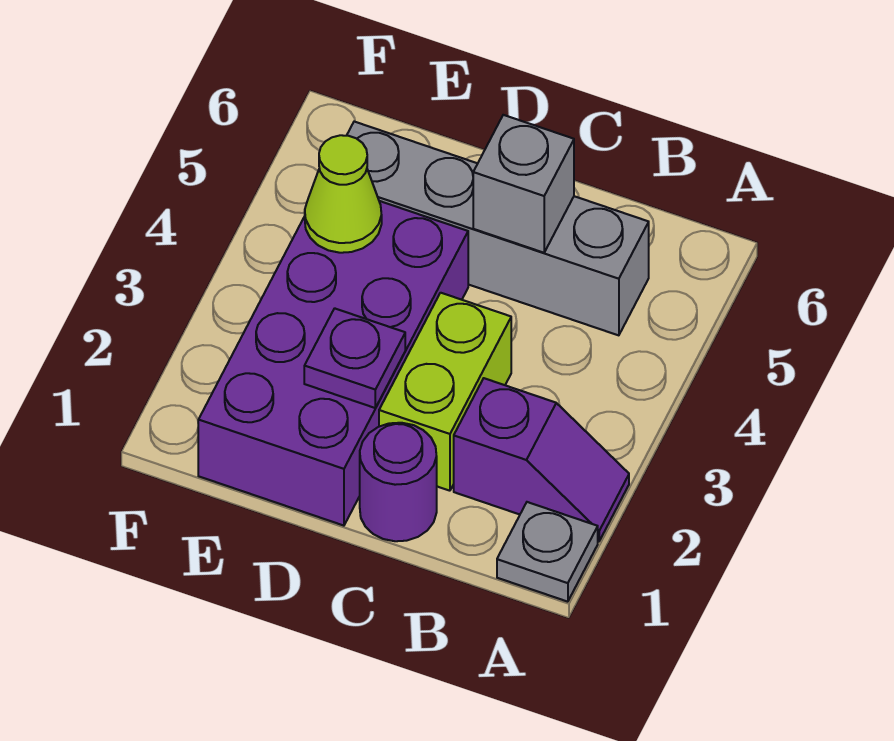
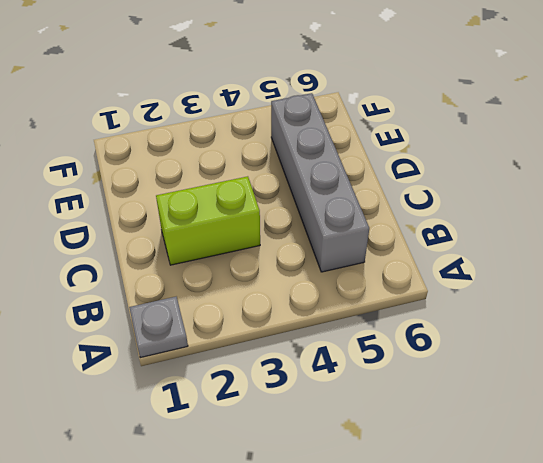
none -> purple slope A2:B2 level 1 top B
none -> purple round brick C1 level 1

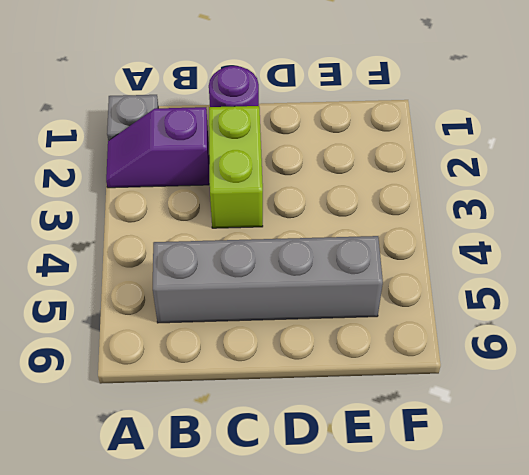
none -> purple brick D1:E4 level 1
none -> grey brick C5 level 2

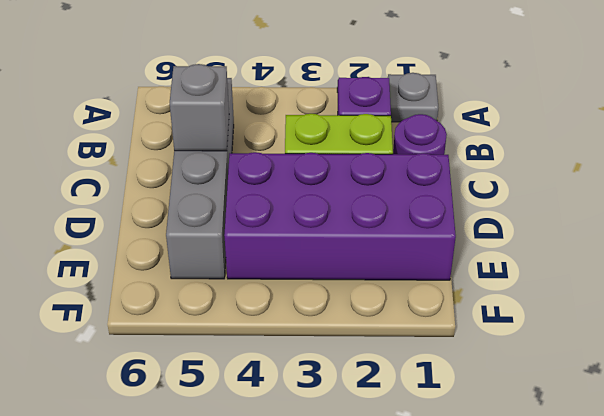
none -> purple plate D2 level 2
none -> lime cone E4 level 2

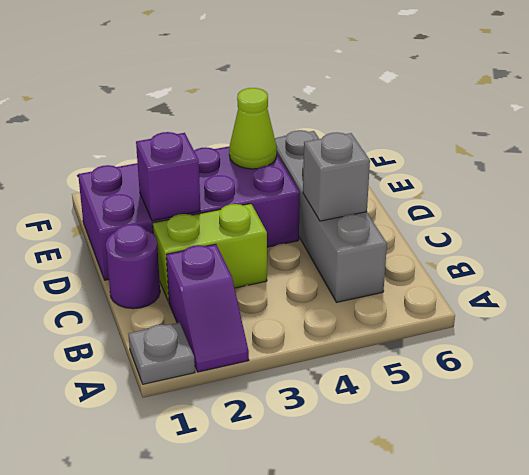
purple brick D2 level 2 -> purple plate D2 level 2

